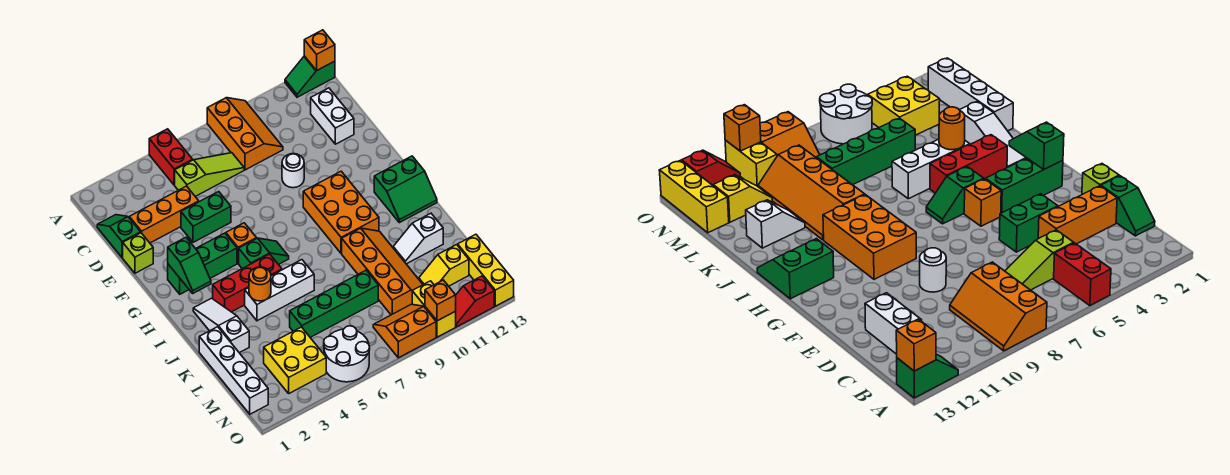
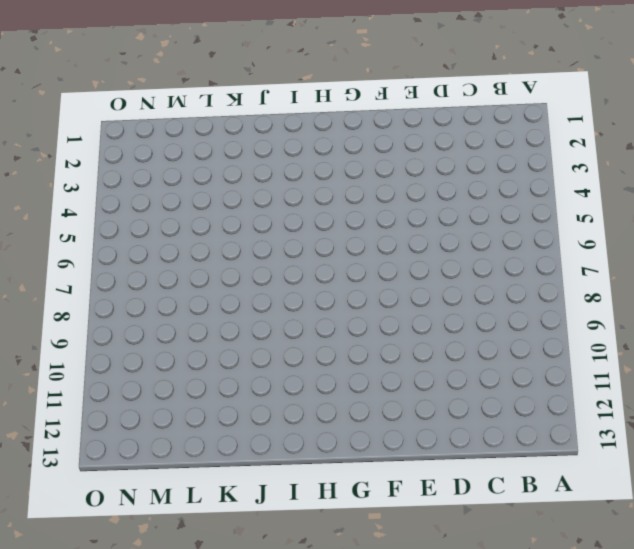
none -> red brick A5:B5 level 1
none -> orange slope A8:C9 level 1 top 8
none -> green slope A12:A13 level 1 top 13
none -> green slope C1:D1 level 1 top D

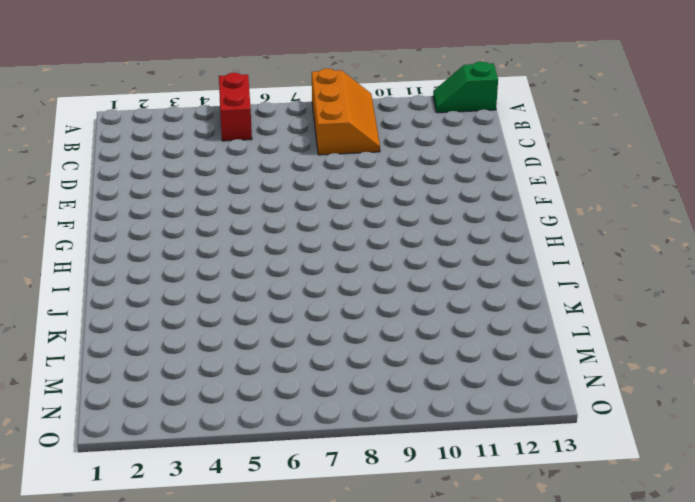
none -> green slope C1:D1 level 1 top D
none -> lime slope C5:C7 level 1 top 5
none -> white brick C12:D12 level 1
none -> orange brick D2:D4 level 1

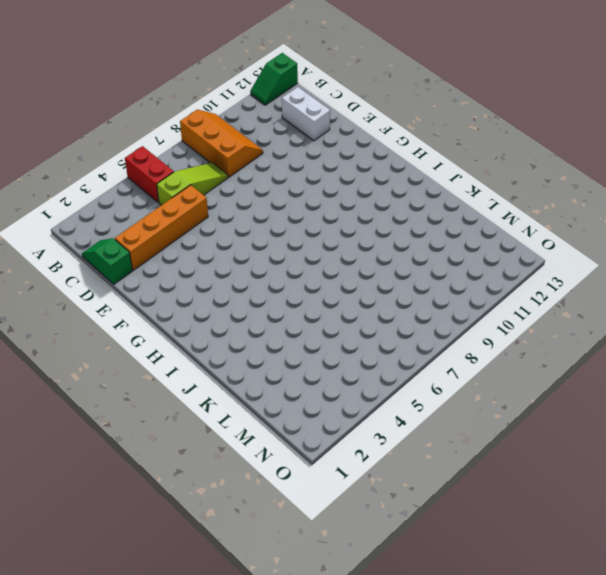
orange brick D2:D5 level 1 -> orange brick D2:D4 level 1
none -> lime brick E1 level 1
none -> green brick E4:E5 level 1
none -> white round brick E9 level 1
none -> green brick G2:G4 level 1

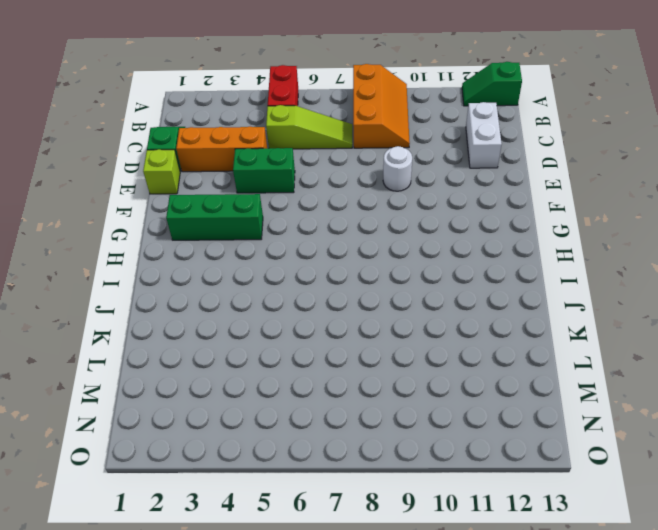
none -> orange brick G5 level 1
none -> orange brick G9:I10 level 1
none -> green slope H5:H6 level 1 top 5
none -> green slope H12:I13 level 1 top H

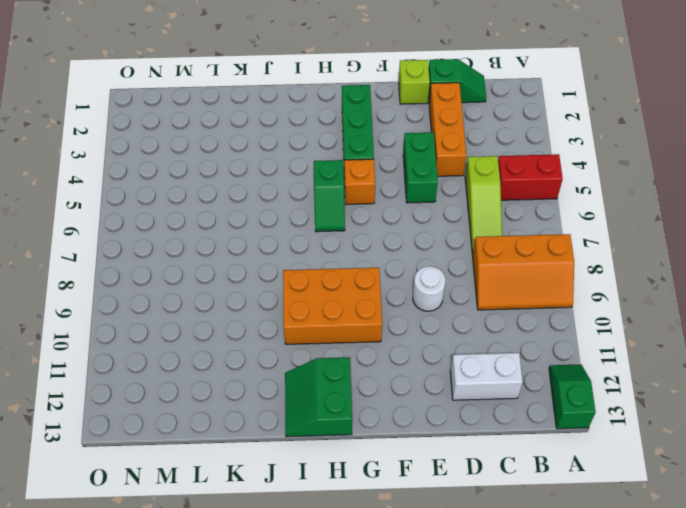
none -> white slope I2:K2 level 1 top K
none -> red brick I3:I5 level 1
none -> white brick J4:J6 level 1
none -> orange slope J9:M10 level 1 top 9

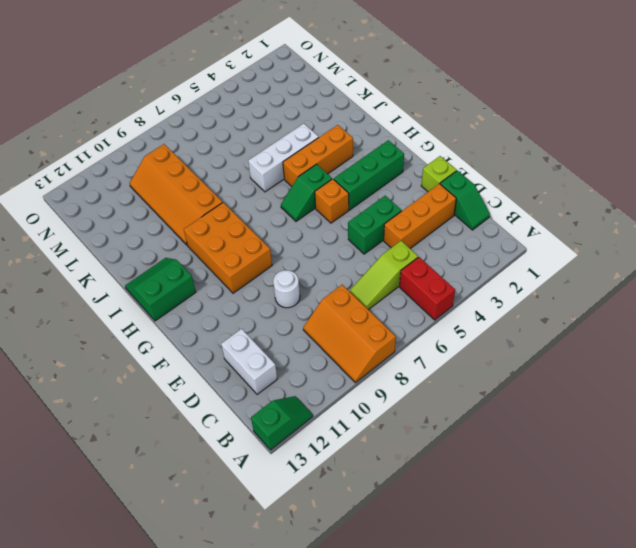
orange brick I3:I5 level 1 -> red brick I3:I5 level 1
none -> white slope I2:K2 level 1 top K
none -> white brick K1:N1 level 1
none -> white slope K11:K12 level 1 top 12
none -> green brick L5:L8 level 1

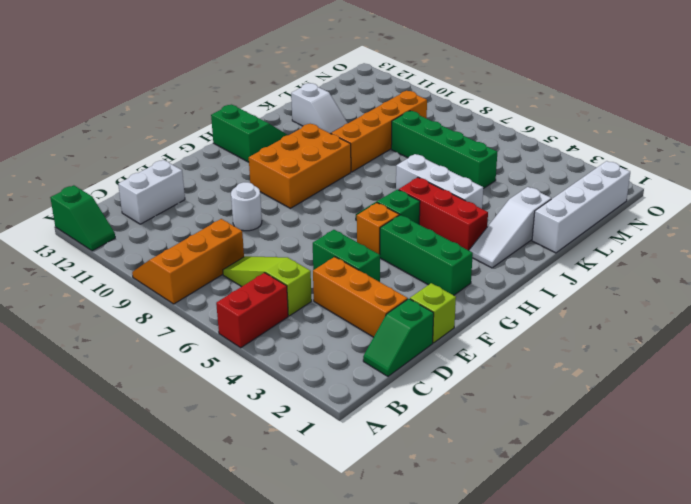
none -> yellow brick M3:N4 level 1
none -> yellow slope M11:M12 level 1 top 12
none -> yellow brick M13:O13 level 1
none -> white round brick N5:O6 level 1

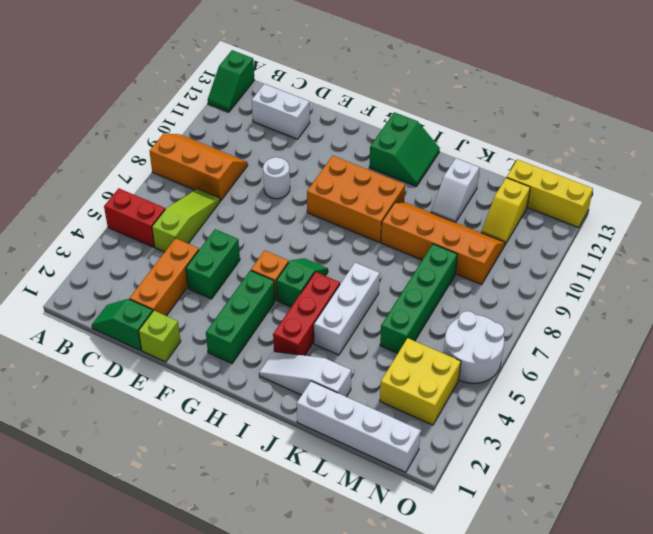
none -> orange slope N8:O9 level 1 top O
none -> yellow brick N10:O10 level 1
none -> red slope O11:O12 level 1 top 12
none -> orange brick A13 level 2

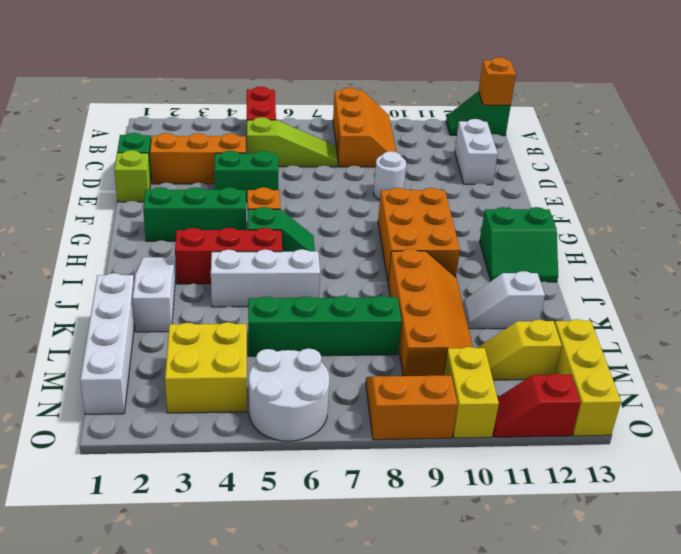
none -> green slope G2:H2 level 2 top G
none -> orange round brick J4 level 2
none -> orange brick O10 level 2

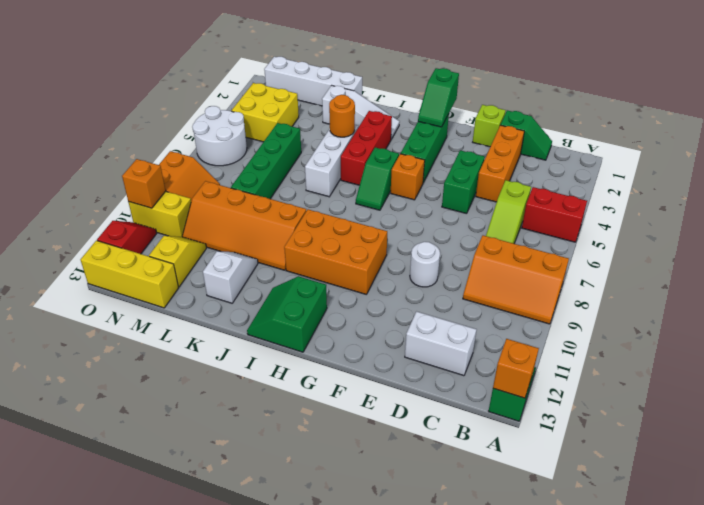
green slope G1:G2 level 2 top 1 -> green slope G2:H2 level 2 top G

